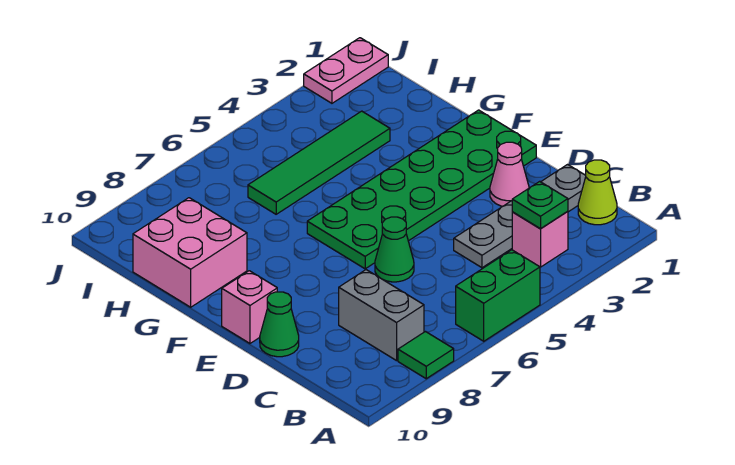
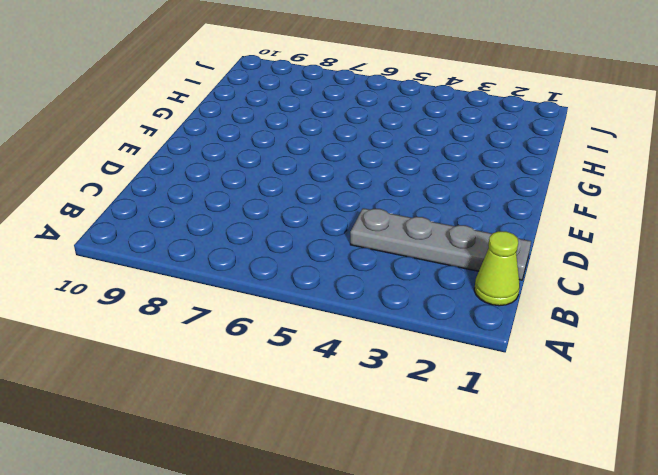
none -> green brick A5:A6 level 1
none -> green tile A8 level 1
none -> pink brick B3 level 1

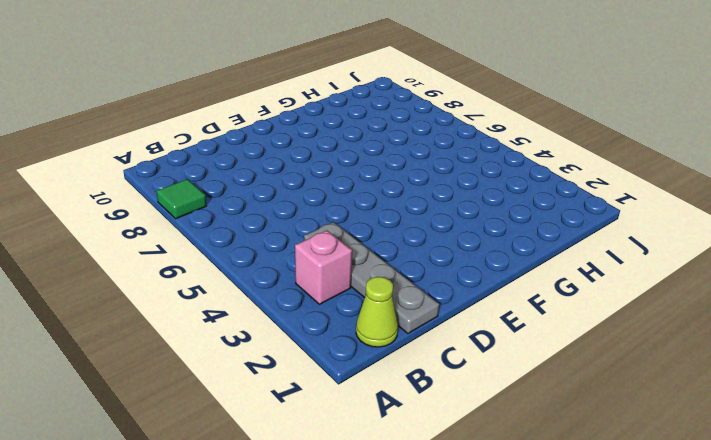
none -> green brick A5:A6 level 1
none -> grey brick B8:C8 level 1
none -> pink cone D2 level 1

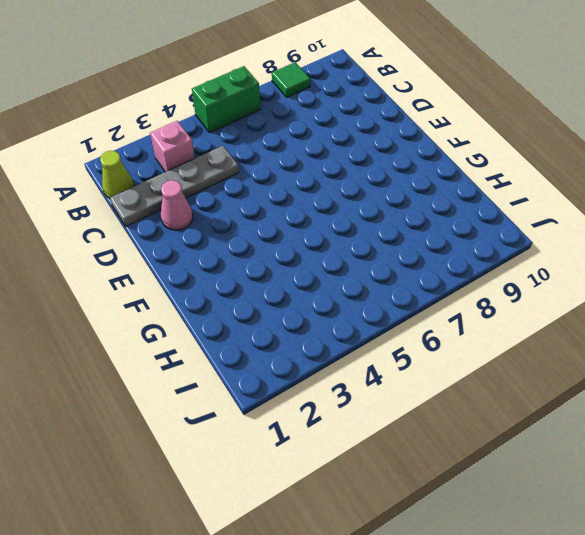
none -> grey brick B8:C8 level 1
none -> green cone D6 level 1
none -> green cone D10 level 1

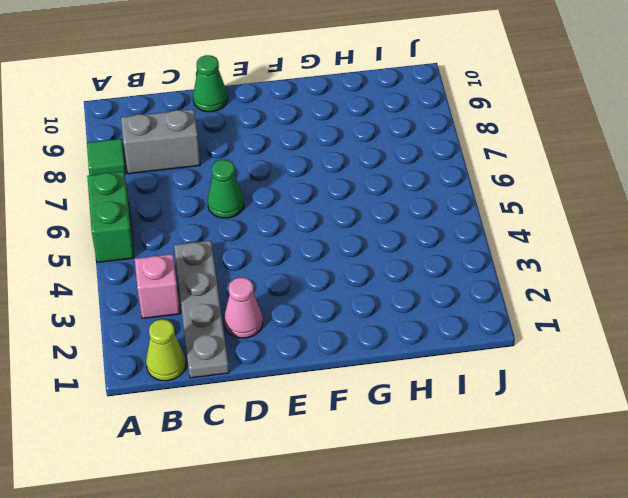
none -> green plate E1:F6 level 1
none -> pink brick E10 level 1
none -> pink brick G9:H10 level 1

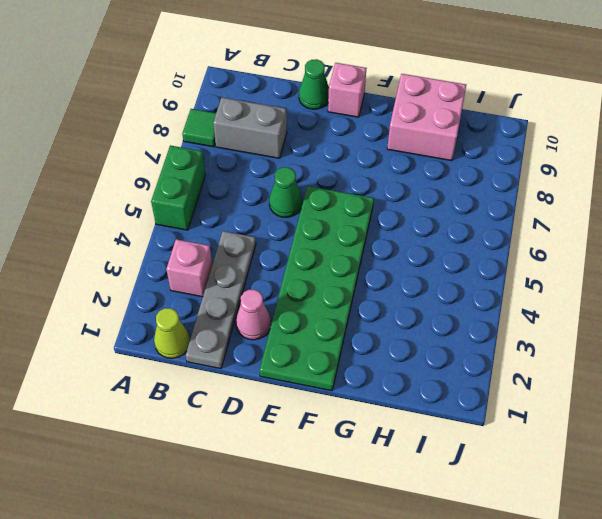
none -> green tile H3:H6 level 1
none -> pink plate J1:J2 level 1
none -> green plate B3 level 2

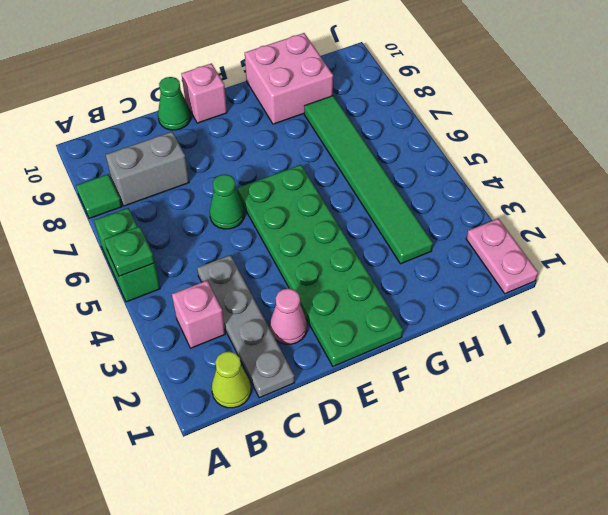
green plate A5 level 2 -> green plate B3 level 2
green tile H3:H8 level 1 -> green tile H3:H6 level 1

